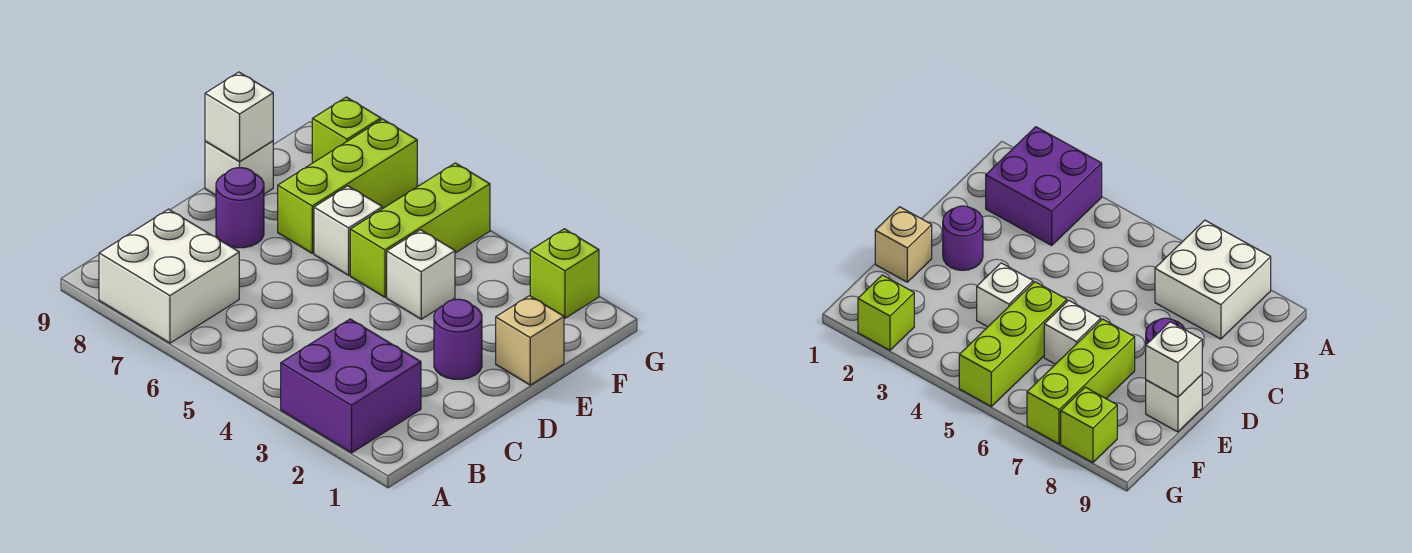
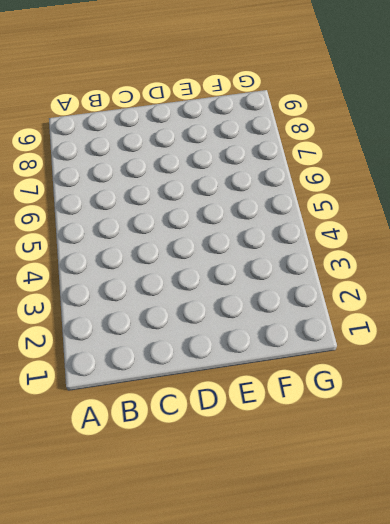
none -> purple brick A2:B3 level 1
none -> white brick A7:B8 level 1
none -> purple round brick D2 level 1

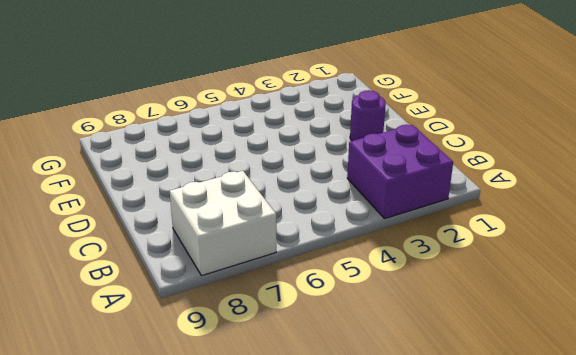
none -> purple round brick D8 level 1
none -> tan brick E1 level 1
none -> white brick E4 level 1

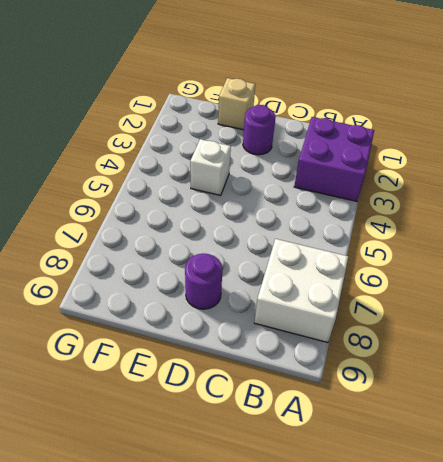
none -> lime brick E5:G5 level 1
none -> white brick E6 level 1
none -> lime brick E7:G7 level 1

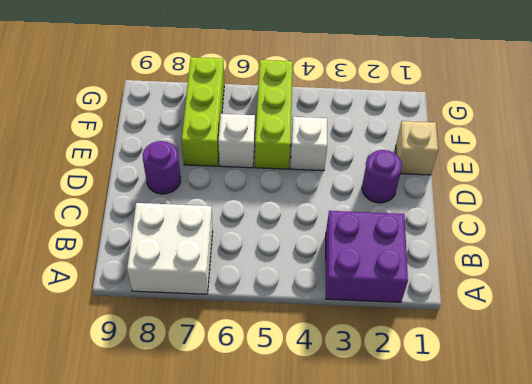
none -> white brick E9 level 1
none -> lime brick G2 level 1
none -> lime brick G8 level 1

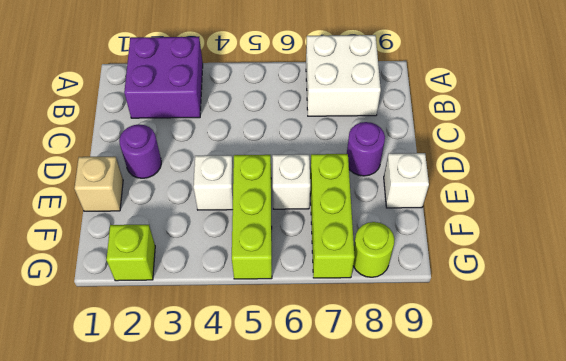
lime round brick G8 level 1 -> lime brick G8 level 1
none -> white brick E9 level 2

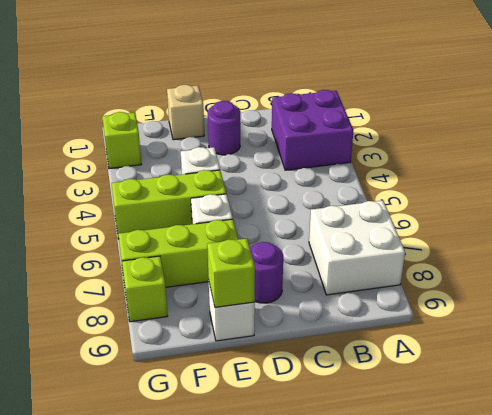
lime brick E9 level 2 -> white brick E9 level 2

